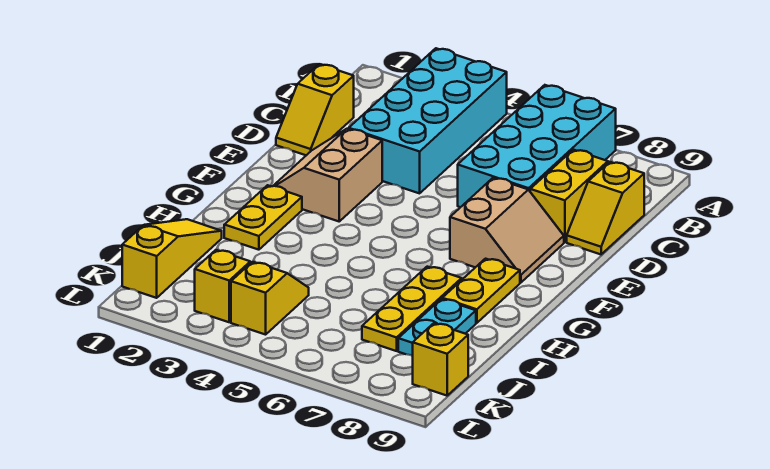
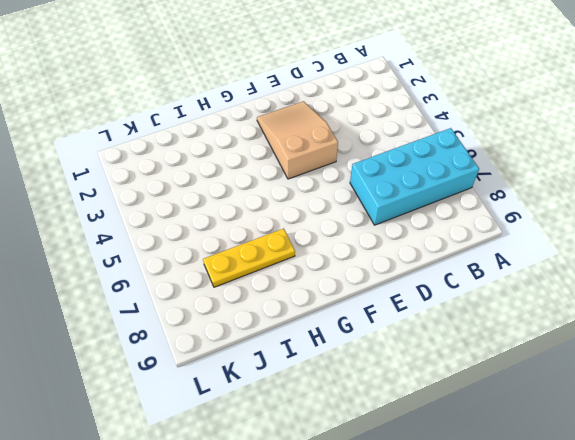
tan slope E2:F4 level 1 top 4 -> tan slope E2:F3 level 1 top 3
none -> cyan brick A3:D4 level 1
none -> yellow slope C1:D1 level 1 top C
none -> yellow brick C8:D8 level 1

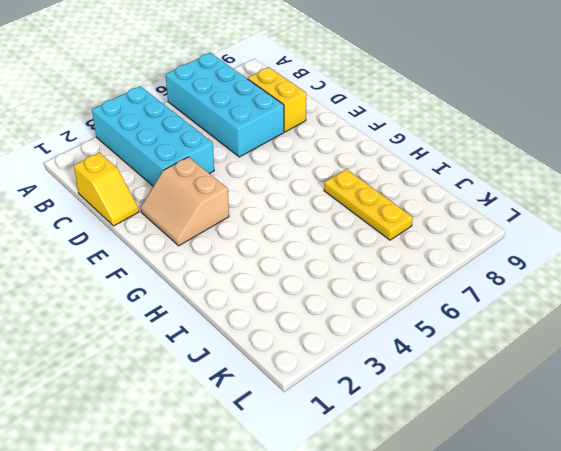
none -> yellow slope C9:D9 level 1 top C
none -> tan slope E7:F8 level 1 top 7
none -> yellow plate G2:H2 level 1

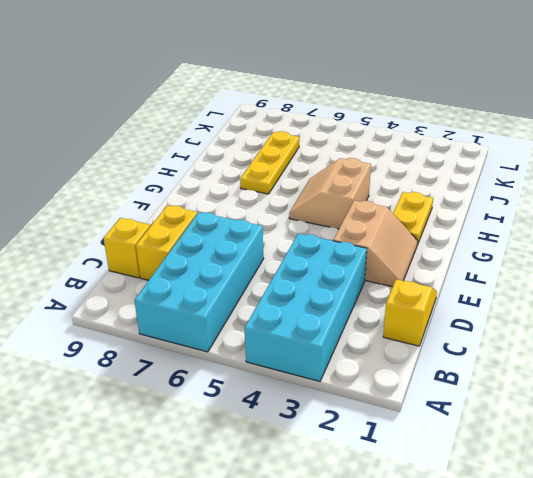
tan slope G4:H5 level 1 top 4 -> tan slope E7:F8 level 1 top 7
none -> yellow plate G8:H8 level 1
none -> yellow slope I1:K1 level 1 top K
none -> cyan plate I8:J8 level 1

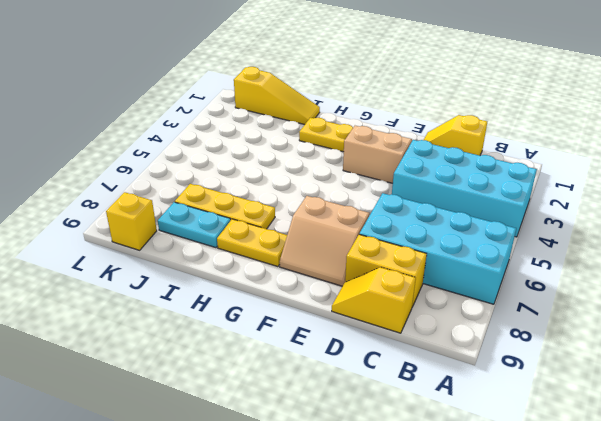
none -> yellow slope J4:K4 level 1 top K
none -> yellow brick K3 level 1

